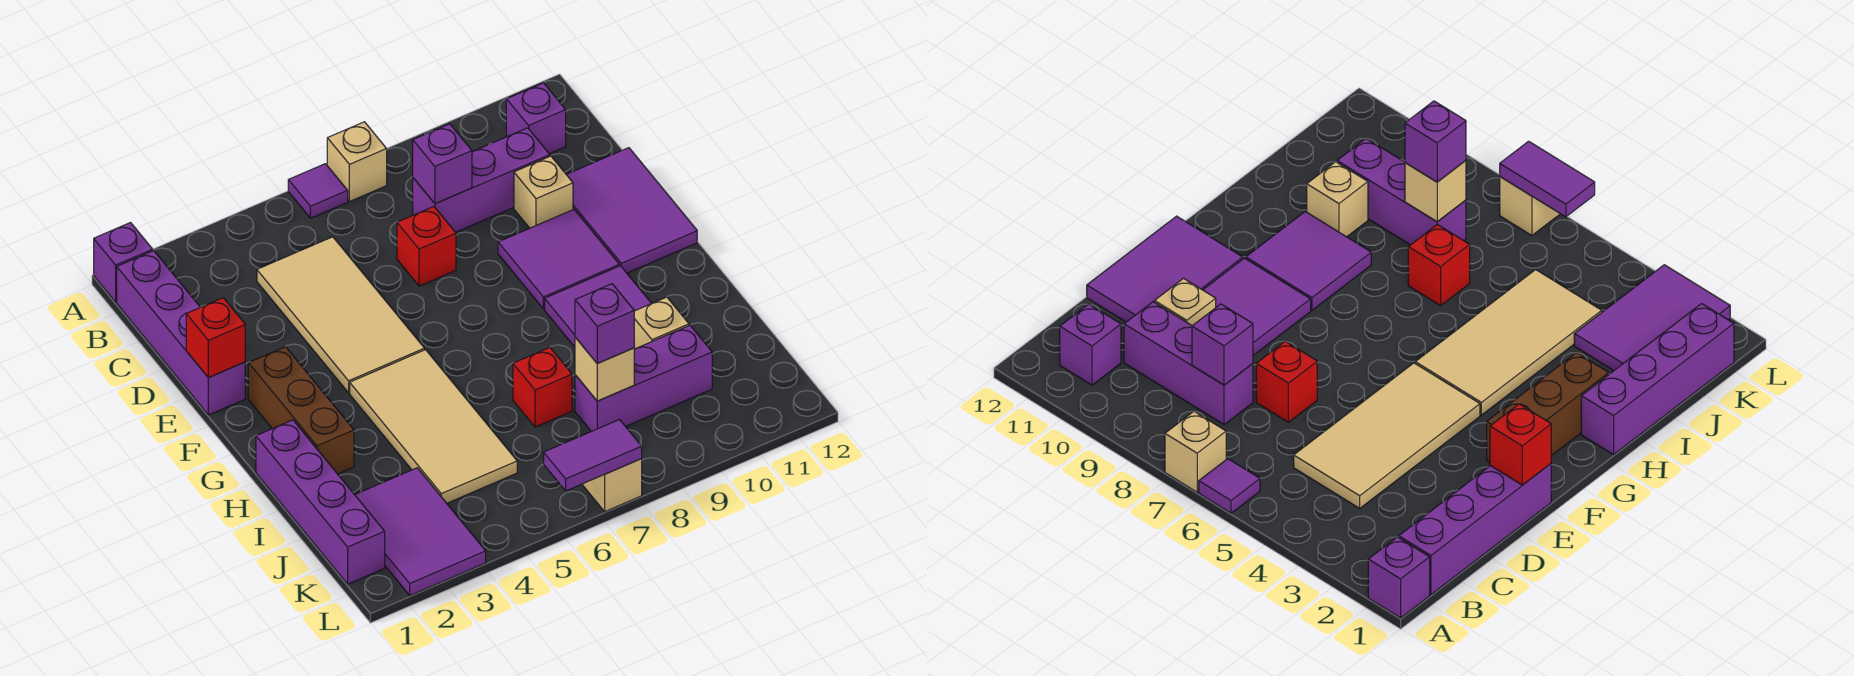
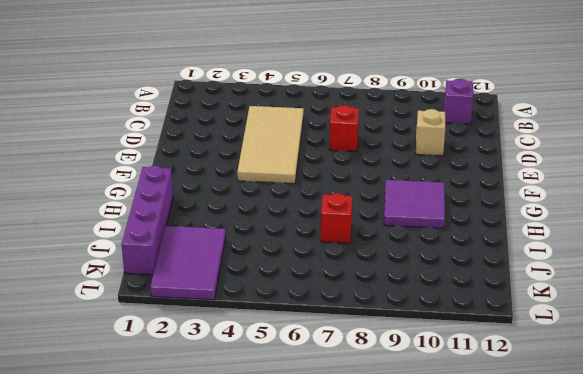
none -> purple brick A1 level 1
none -> purple tile A6 level 1
none -> tan brick A7 level 1

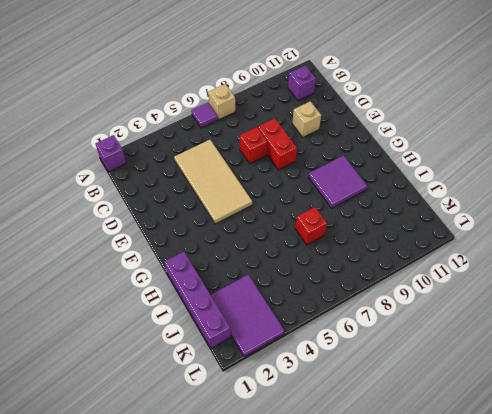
red brick D8:E8 level 1 -> none
none -> purple brick B1:E1 level 1
none -> purple brick C8:C10 level 1
none -> purple tile D11:F12 level 1

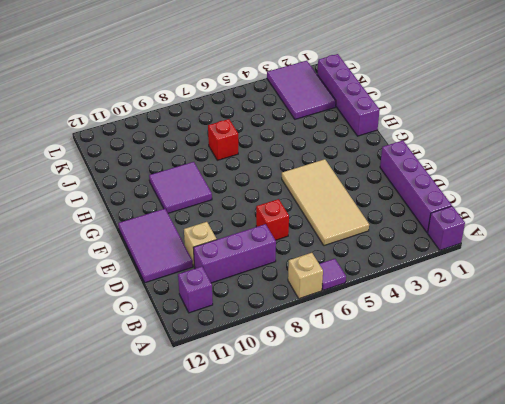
none -> purple tile E9:F10 level 1
none -> brown brick F2:H2 level 1
none -> tan tile G4:J5 level 1

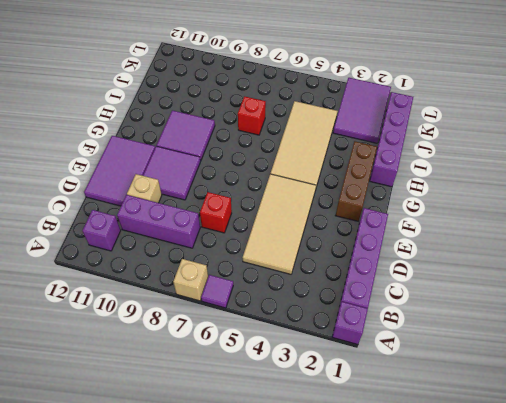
none -> tan brick I10 level 1
none -> purple brick J8:J10 level 1
none -> tan brick L7 level 1

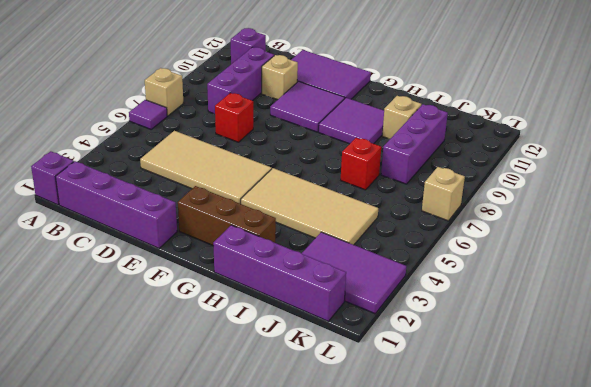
none -> purple brick C8 level 2
none -> red brick E1 level 2
none -> tan brick J8 level 2

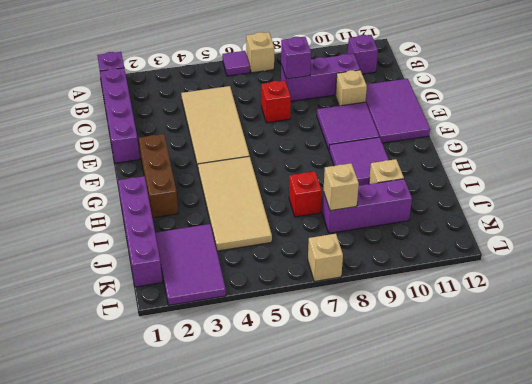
none -> red brick E1 level 2
none -> purple tile L6:L7 level 2
none -> purple brick J8 level 3

